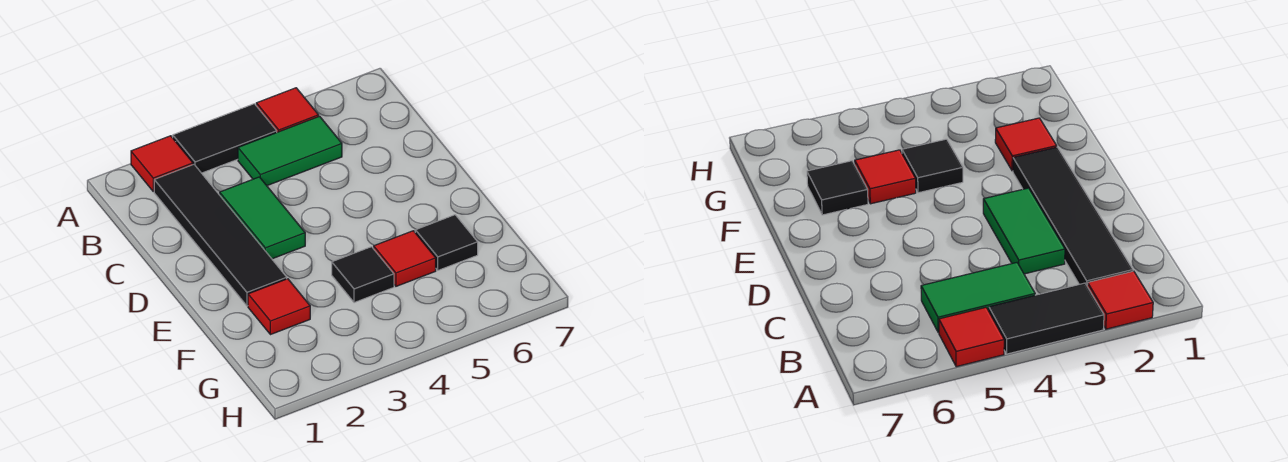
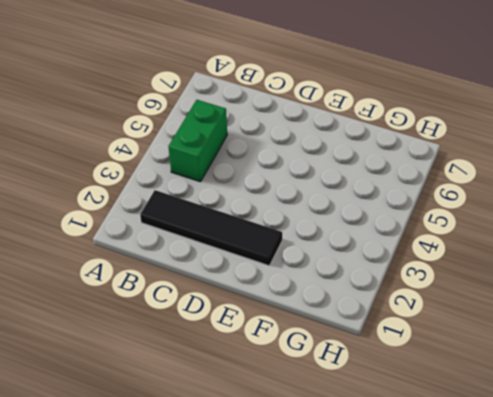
green brick B4:B5 level 1 -> green tile B4:B5 level 1
none -> red tile A2 level 1
none -> black tile A3:A4 level 1

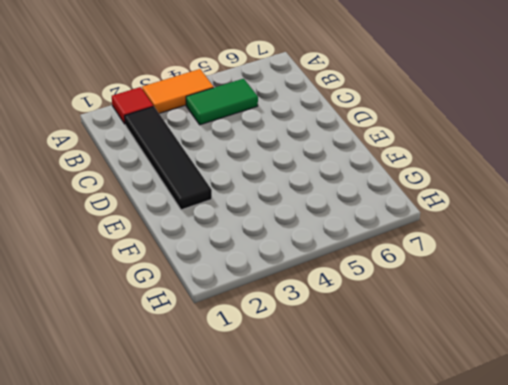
orange tile A3:A4 level 1 -> black tile A3:A4 level 1
none -> red tile A5 level 1
none -> green tile C3:D3 level 1

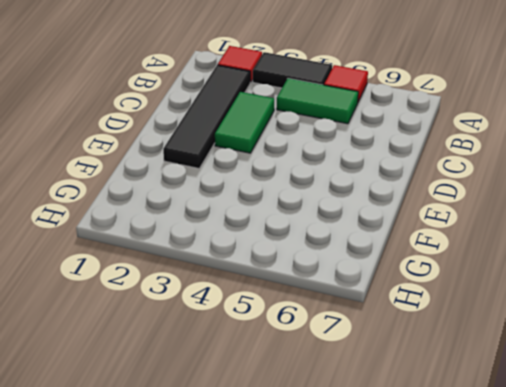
none -> red tile F2 level 1
none -> black tile F4 level 1

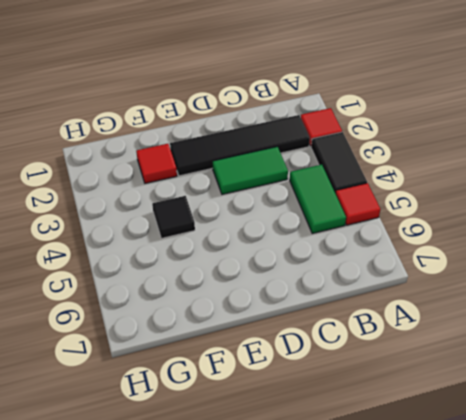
none -> red tile F5 level 1
none -> black tile F6 level 1

